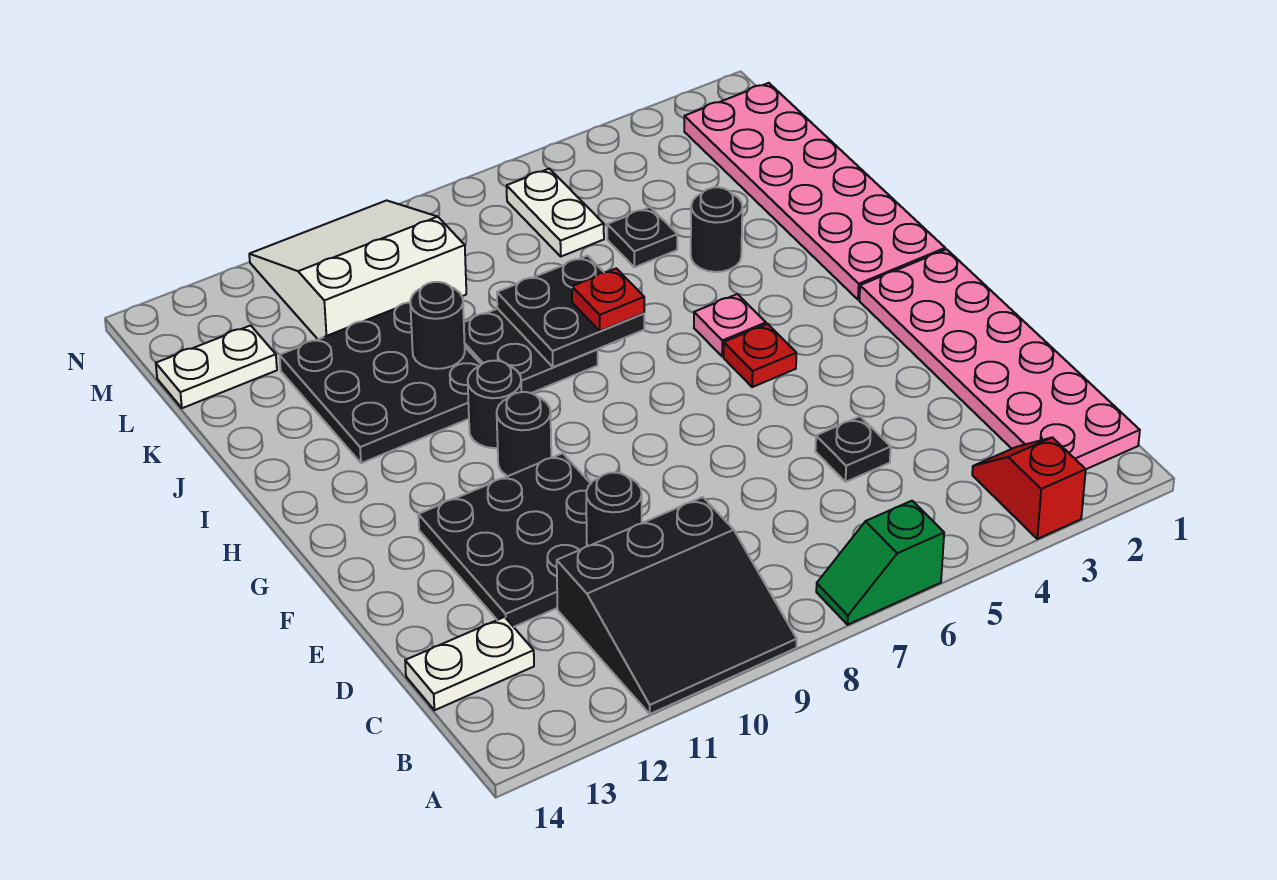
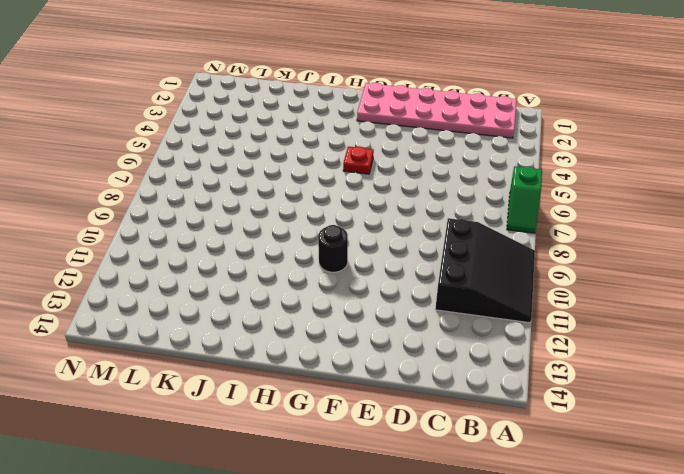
none -> red slope A3:B3 level 1 top A
none -> white plate C13:C14 level 1
none -> black plate D5 level 1

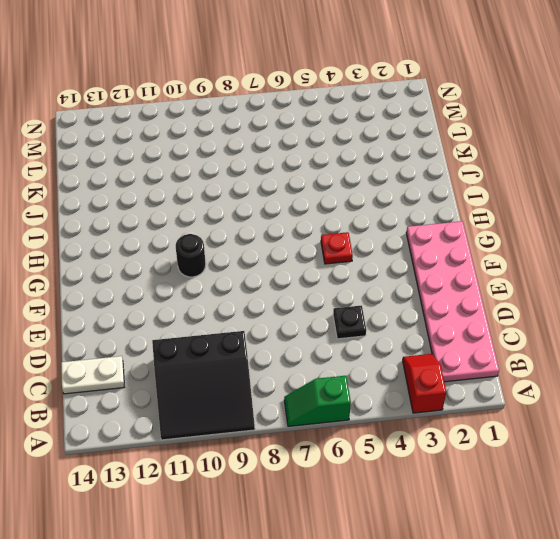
none -> black plate D10:F12 level 1
none -> pink plate H1:M2 level 1
none -> pink plate H5 level 1

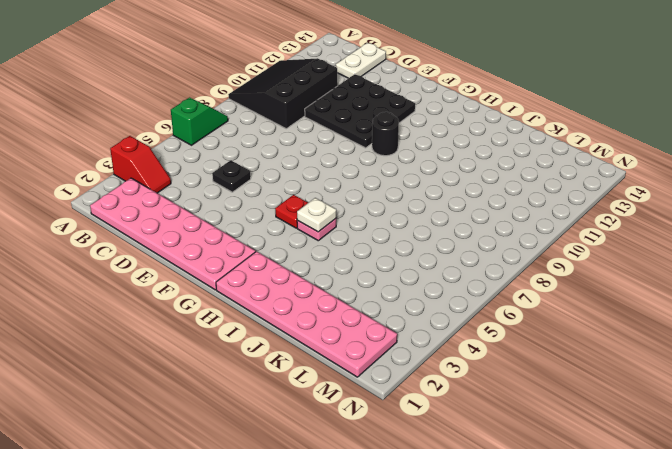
white plate H5 level 2 -> none
none -> black round brick H10 level 1
none -> black plate I8:J9 level 1
none -> black plate I10:K12 level 1

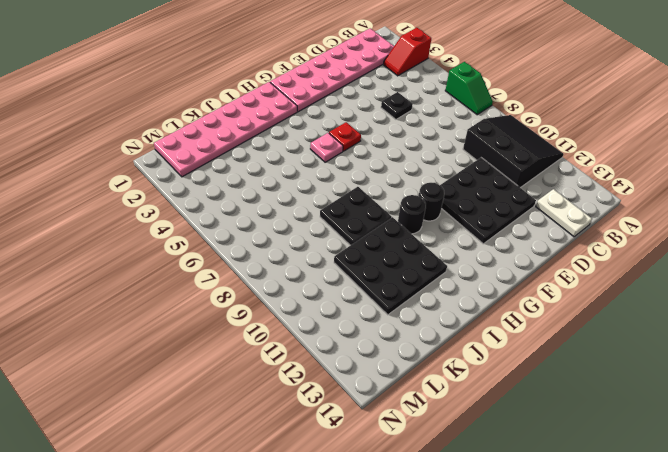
none -> black round brick J4 level 1
none -> black plate K5 level 1
none -> white plate L6:M6 level 1

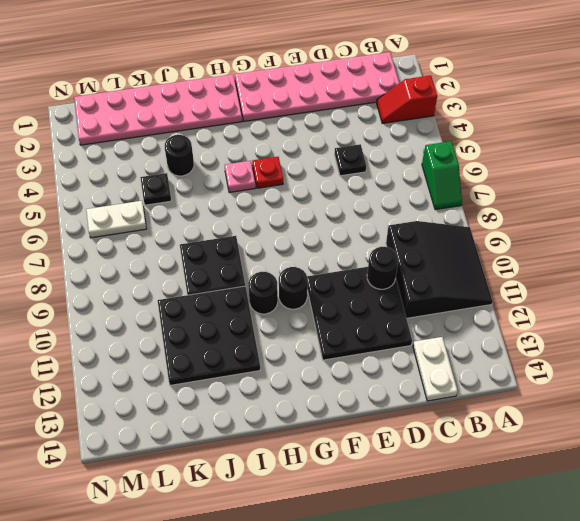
none -> white slope L9:N11 level 1 top L
none -> white plate L13:L14 level 1
none -> black plate I7:J8 level 2

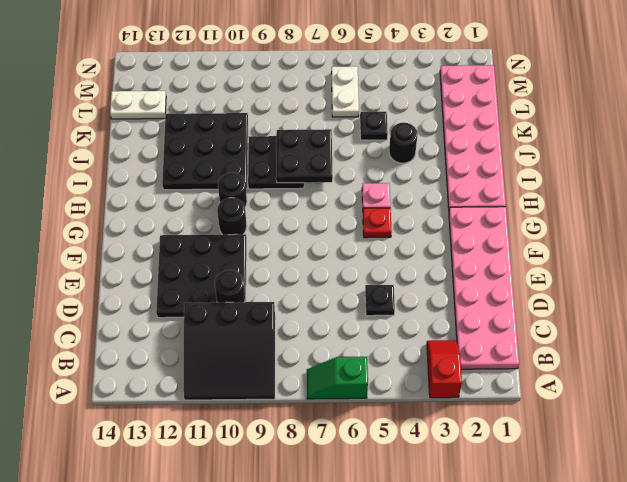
none -> white plate C13:C14 level 1
none -> white slope L9:N11 level 1 top L
none -> black round brick J10 level 2

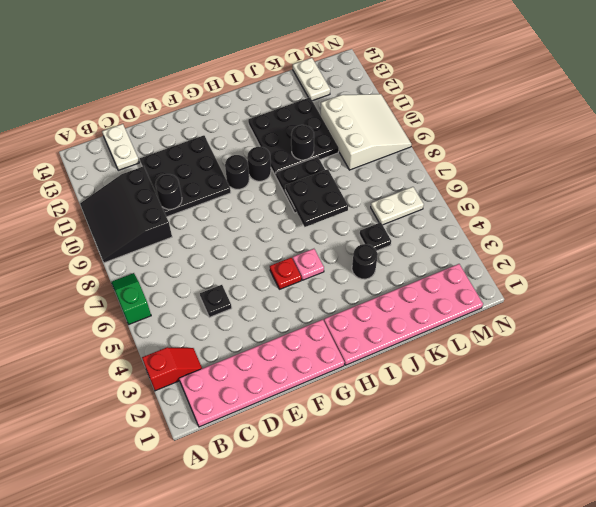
none -> red plate I7 level 3

